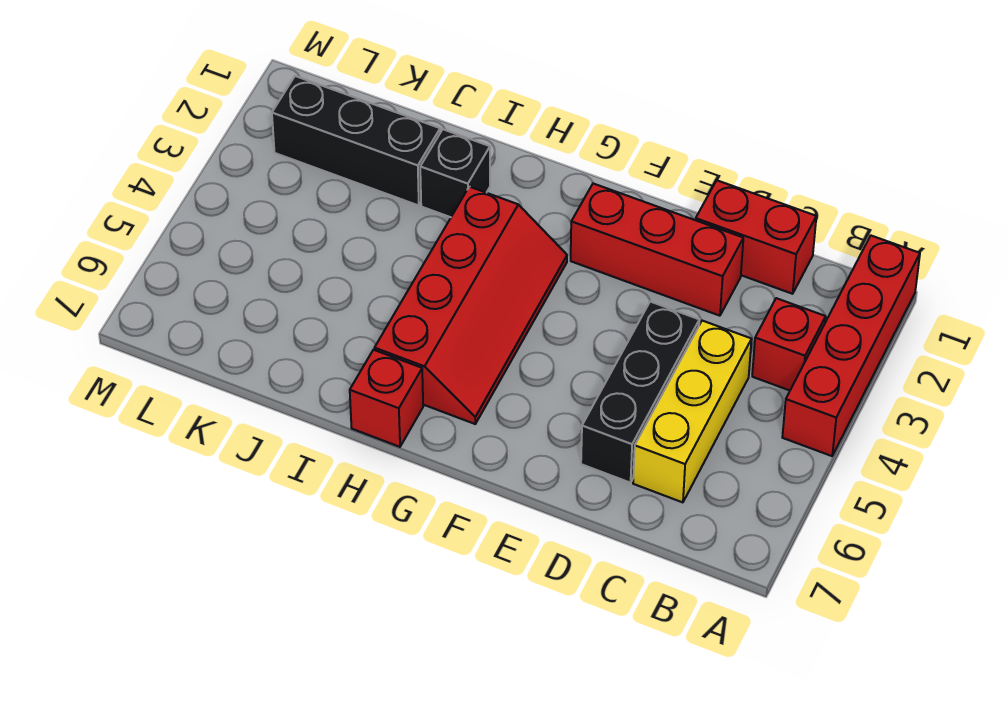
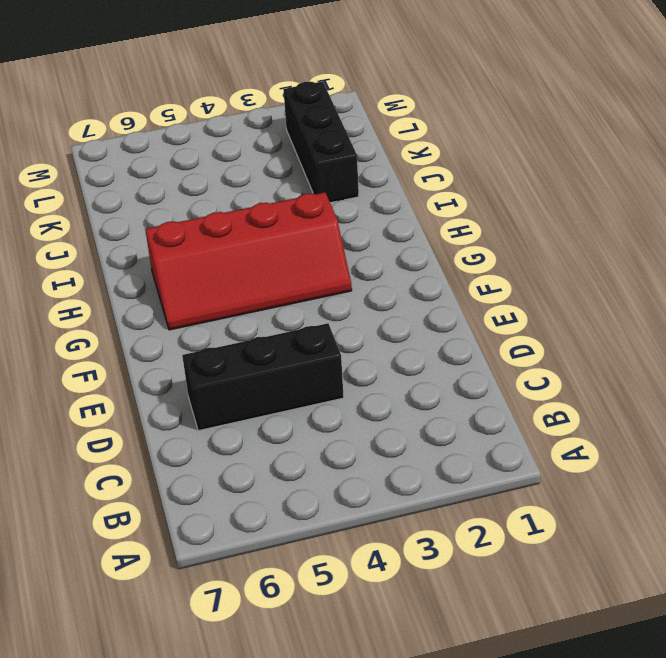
none -> red brick A1:A4 level 1
none -> red brick B3 level 1

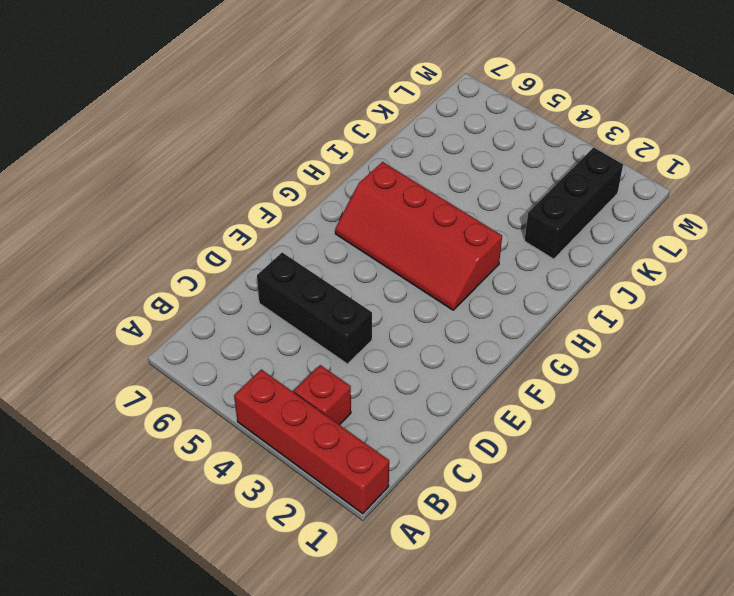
none -> red brick C1:D1 level 1
none -> yellow brick C4:C6 level 1

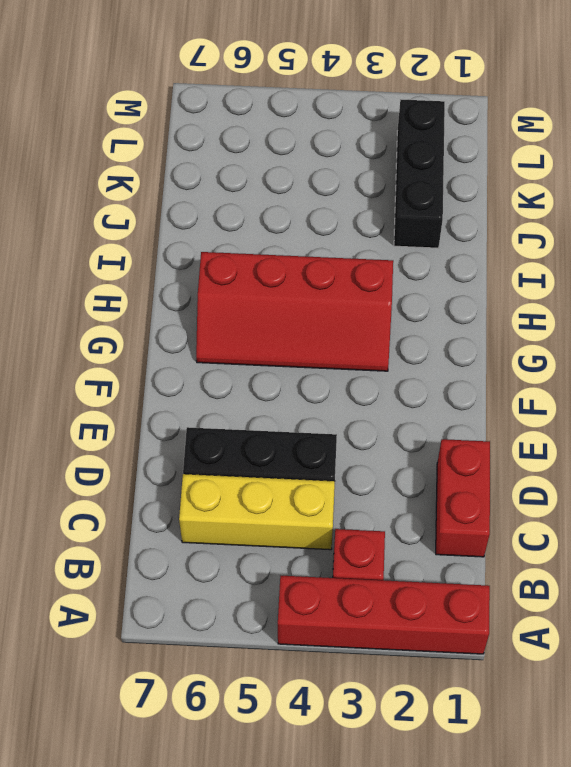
none -> red brick D2:F2 level 1
none -> red brick H7 level 1

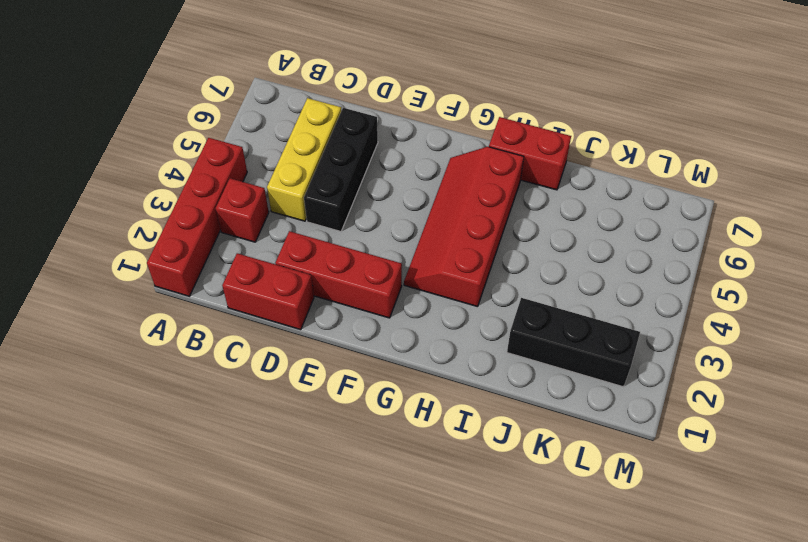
red brick H7:I7 level 1 -> red brick H7 level 1
none -> black brick I2 level 1

